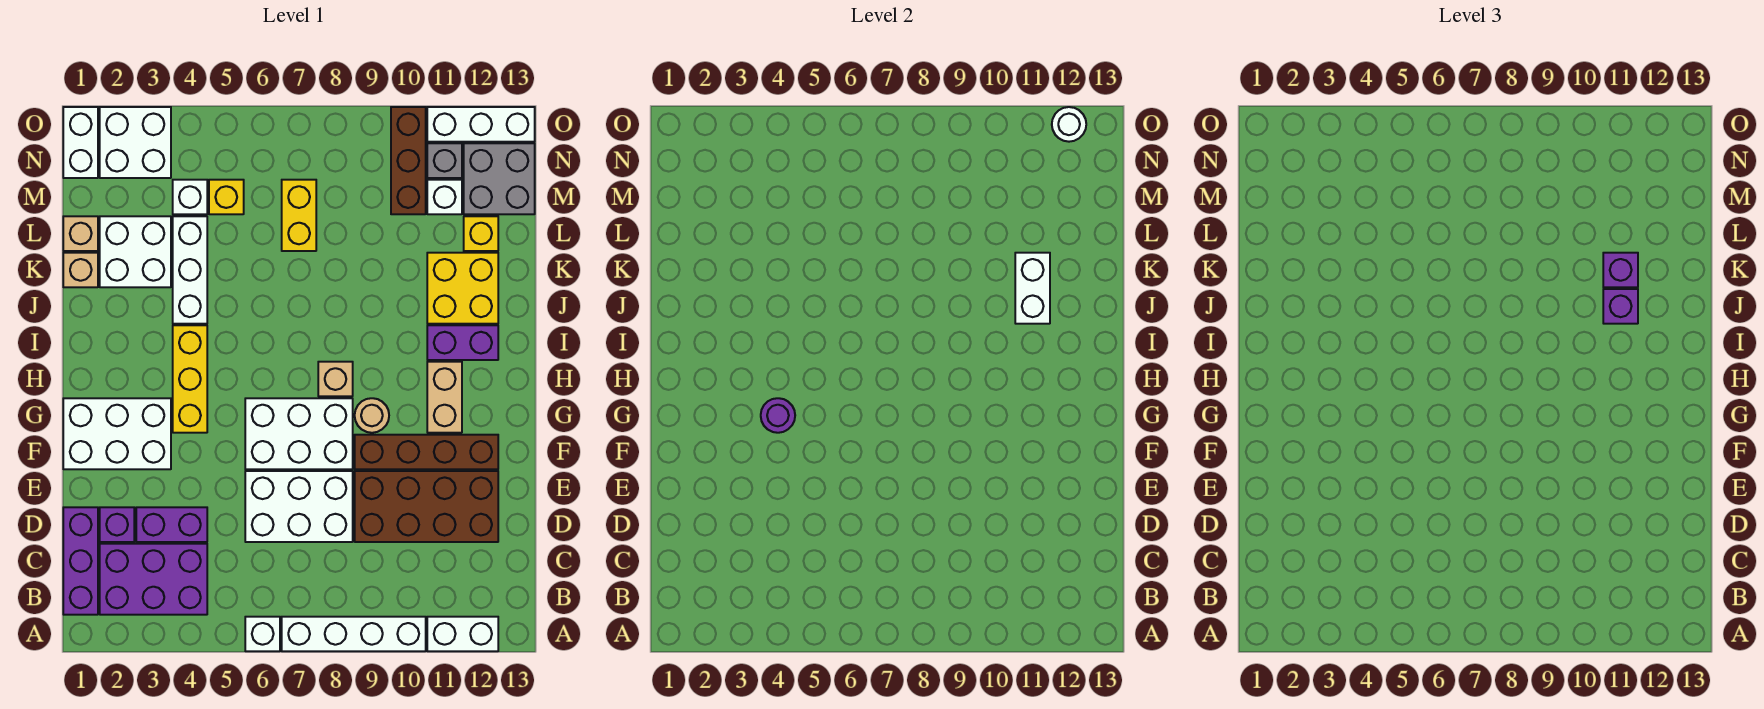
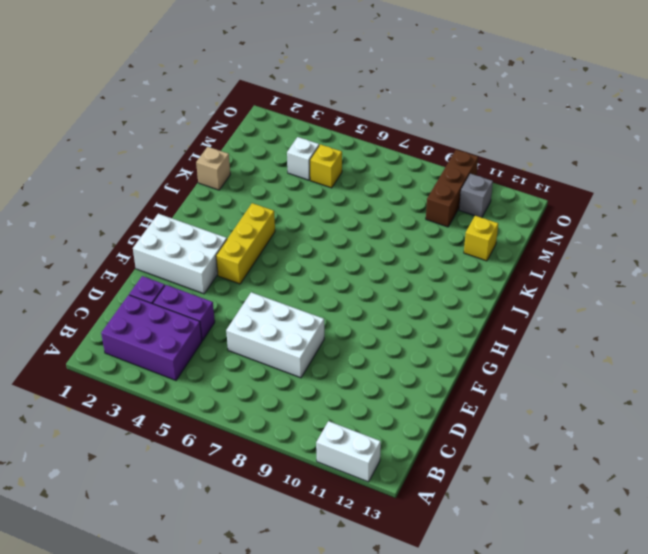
none -> white brick A6 level 1
none -> white brick A7:A10 level 1
none -> purple brick B1:D1 level 1
none -> brown brick D9:E12 level 1

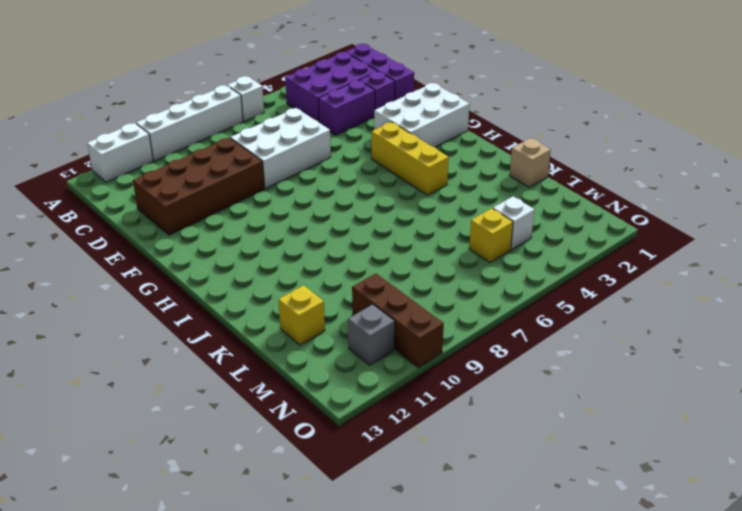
none -> white brick F6:G8 level 1
none -> brown brick F9:F12 level 1
none -> tan round brick G9 level 1
none -> tan brick G11:H11 level 1

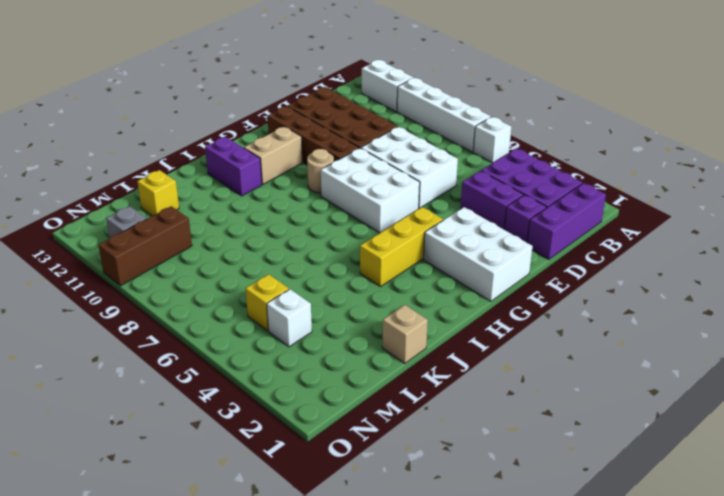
none -> tan brick H8 level 1
none -> white brick J4:L4 level 1
none -> yellow brick J11:K12 level 1
none -> white brick K2:L3 level 1

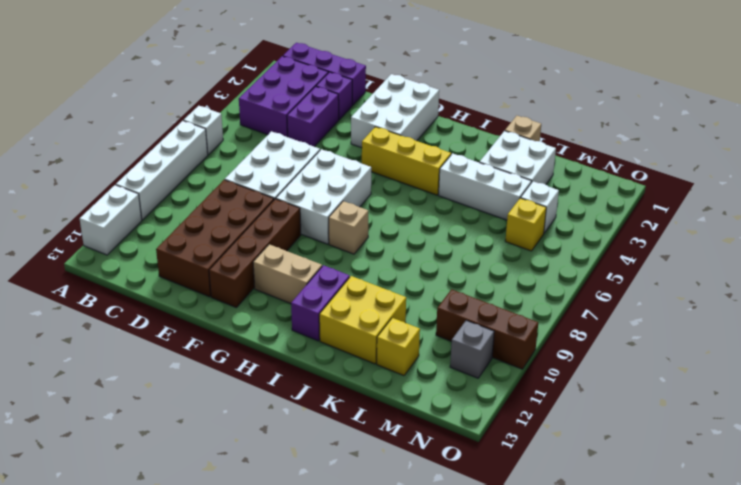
none -> tan round brick G9 level 1
none -> tan brick L1 level 1
none -> yellow brick L7:M7 level 1
none -> white brick M11 level 1

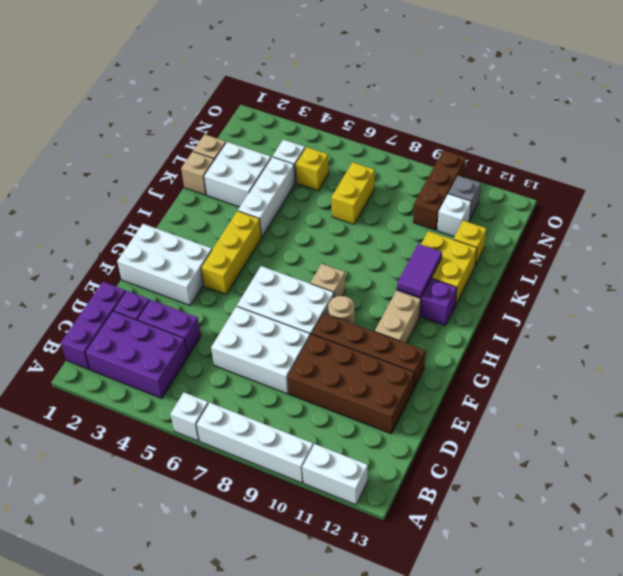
purple tile I11:J11 level 2 -> white brick J11:K11 level 2
none -> grey brick M12:N13 level 1
none -> white brick N1:O1 level 1
none -> white brick N2:O3 level 1
none -> white brick O11:O13 level 1

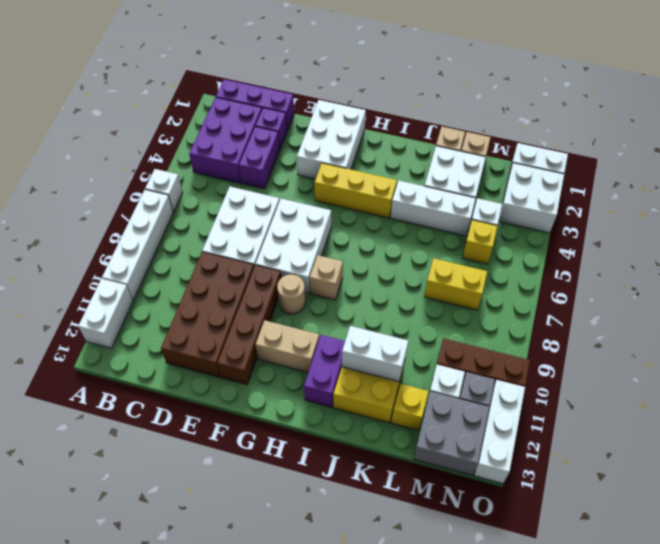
none -> purple round brick G4 level 2
none -> white round brick O12 level 2
none -> purple brick J11 level 3
none -> purple brick K11 level 3

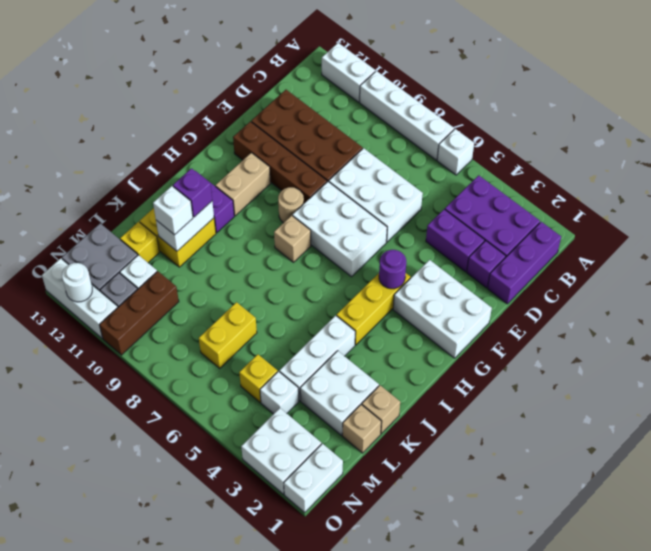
white brick K11 level 3 -> purple brick K11 level 3

